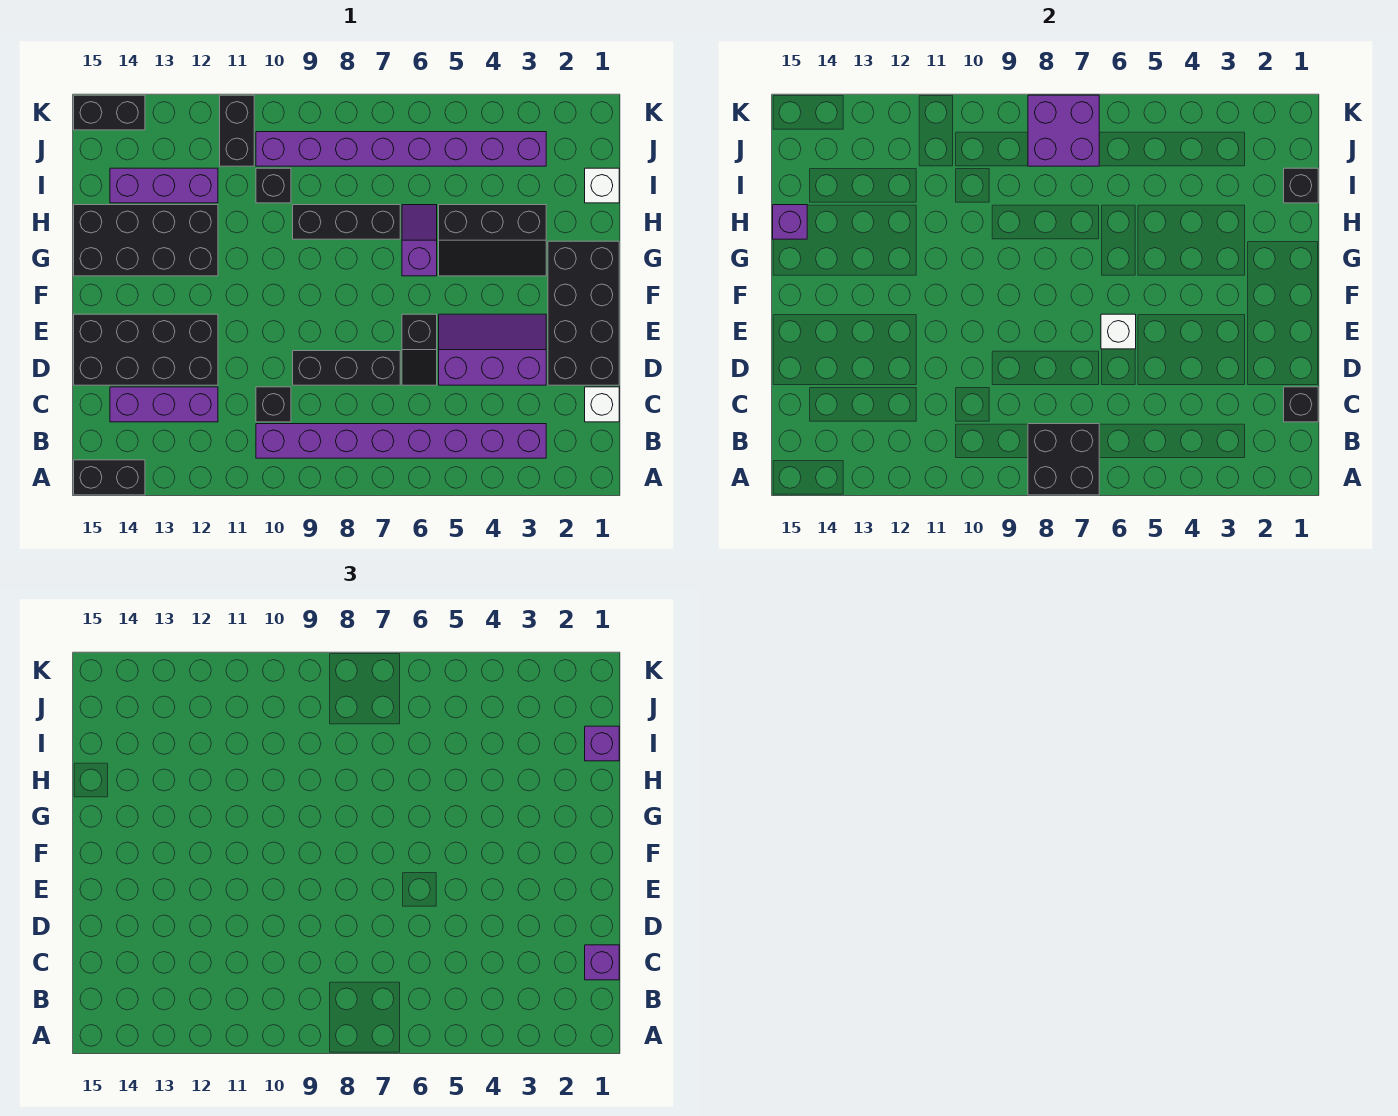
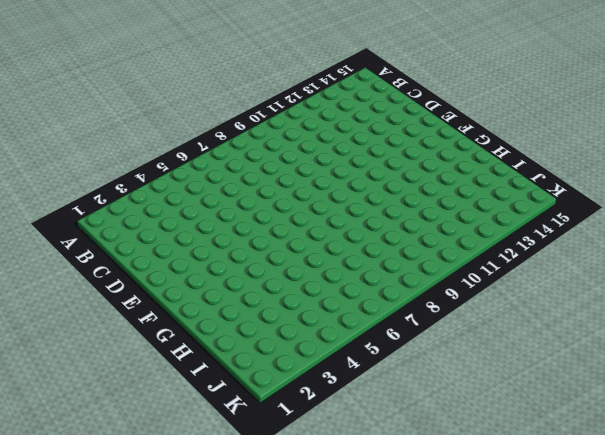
none -> black brick A14:A15 level 1
none -> purple brick B3:B10 level 1
none -> white brick C1 level 1

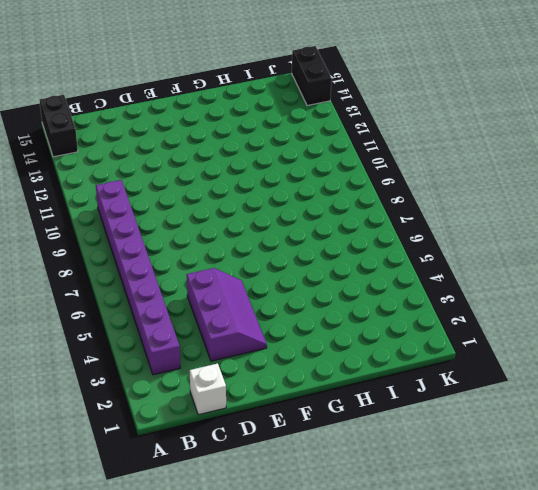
none -> black brick C10 level 1
none -> purple brick C12:C14 level 1
none -> black brick D1:G2 level 1

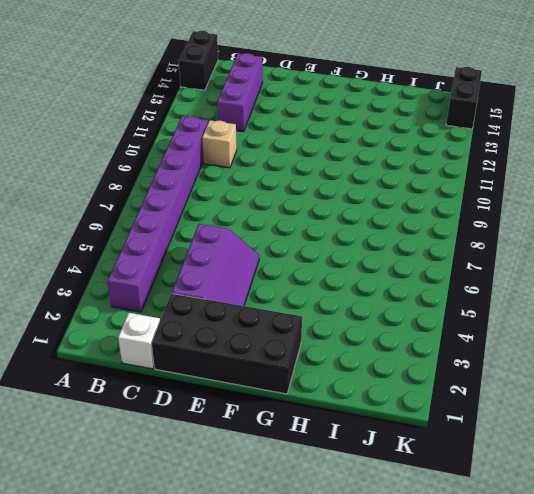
tan brick C10 level 1 -> black brick C10 level 1
none -> black slope D6:E6 level 1 top E
none -> black brick D7:D9 level 1
none -> black brick D12:E15 level 1

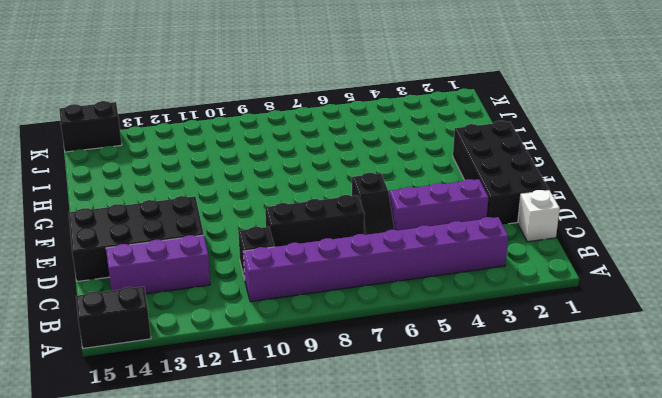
none -> black slope G3:H5 level 1 top H
none -> purple slope G6:H6 level 1 top G
none -> black brick G12:H15 level 1

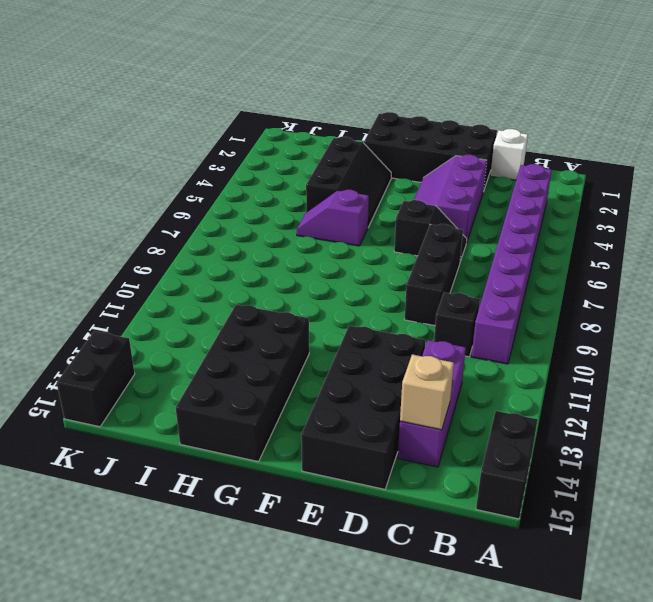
tan brick C14 level 2 -> none
none -> black brick H7:H9 level 1
none -> white brick I1 level 1
none -> black brick I10 level 1

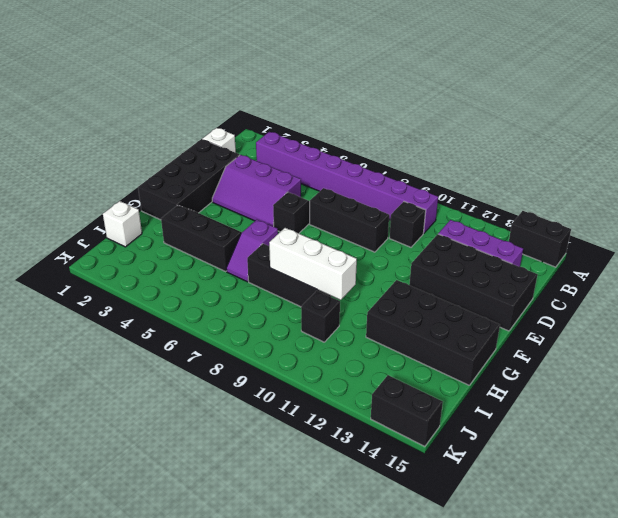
white brick H8:H10 level 2 -> none
none -> purple brick I12:I14 level 1
none -> purple brick J3:J10 level 1
none -> black brick J11:K11 level 1

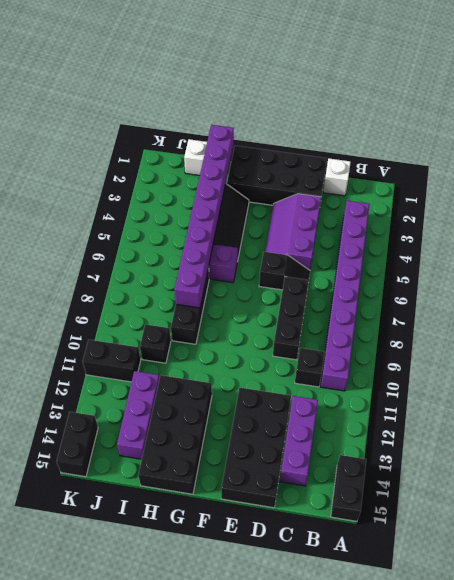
purple brick H1:H8 level 2 -> purple brick J3:J10 level 1
none -> black brick A7:B8 level 2
none -> black brick C1 level 2
none -> white brick E6 level 2

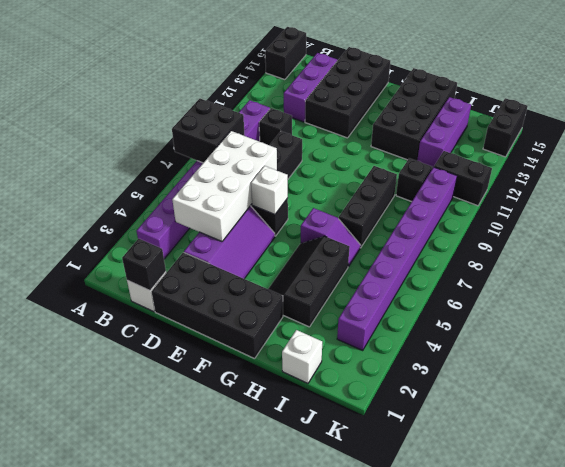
white brick C4:D7 level 2 -> none
none -> purple brick H15 level 2
none -> black brick I1 level 2
none -> purple brick J7:K8 level 2

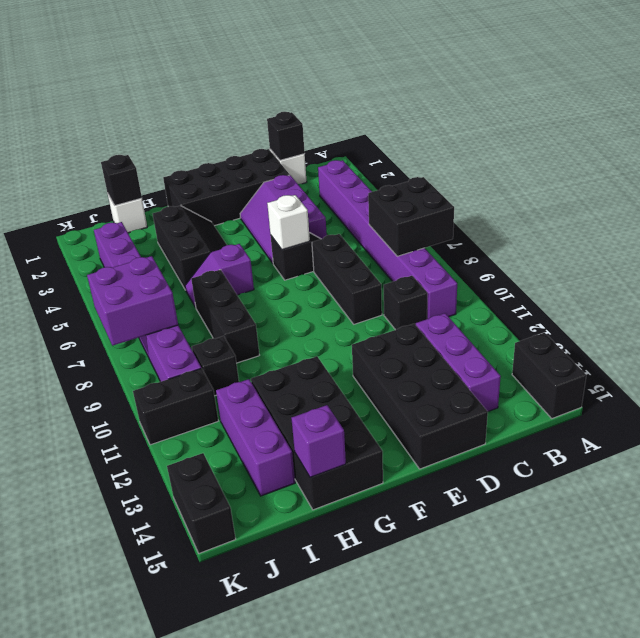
none -> purple brick C1 level 3
none -> purple brick I1 level 3

